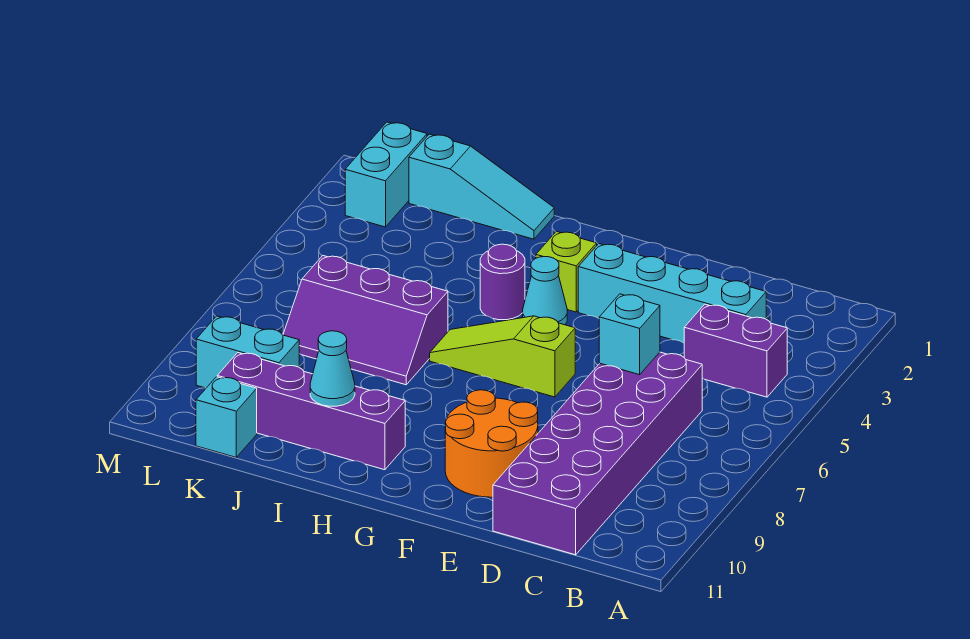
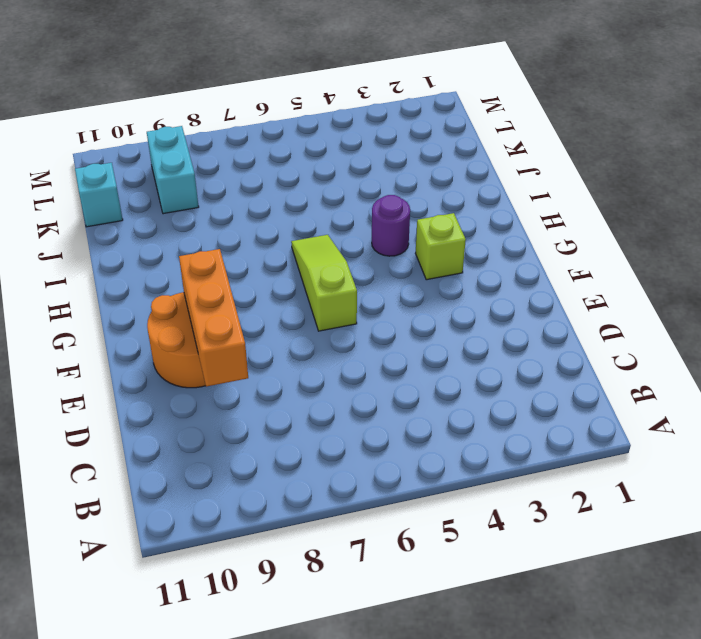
orange brick D9:F9 level 2 -> none
none -> purple brick B4:C4 level 1
none -> cyan brick C3:F3 level 1
none -> purple brick C6:D11 level 1

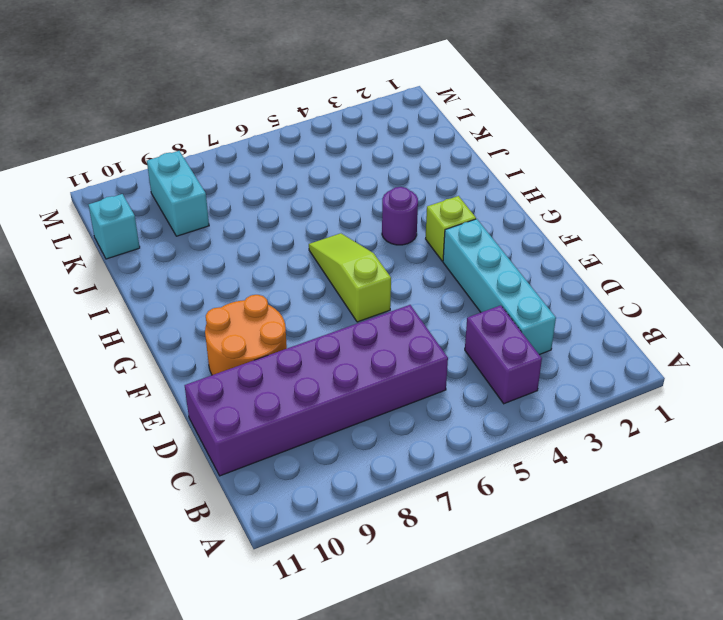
none -> cyan cone G4 level 1
none -> purple brick H10:K10 level 1
none -> cyan slope I1:K1 level 1 top K

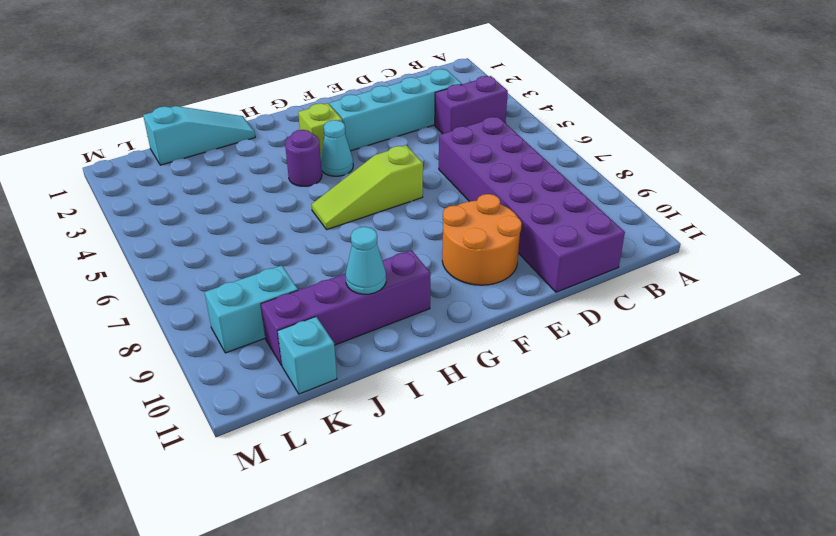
none -> purple slope I6:K7 level 1 top 6
none -> cyan brick L1:L2 level 1
none -> cyan brick D6 level 2

